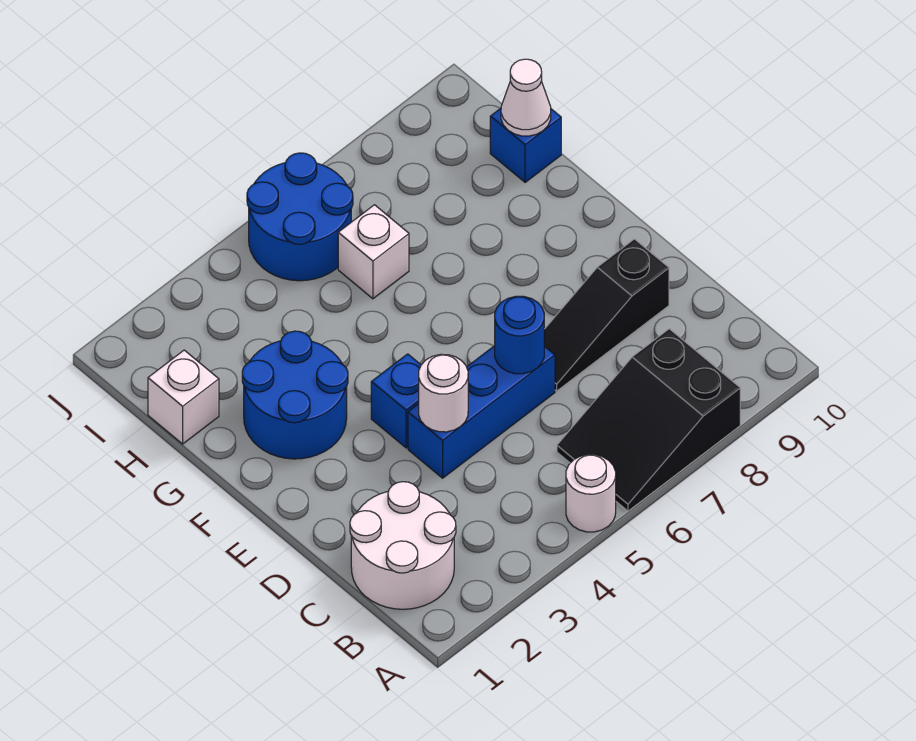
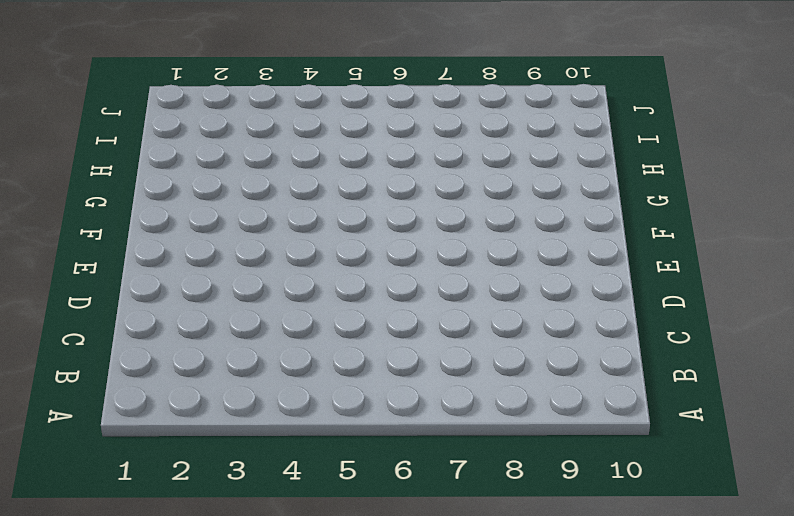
none -> white round brick A5 level 1
none -> black slope A6:B8 level 1 top 8
none -> white round brick B1:C2 level 1

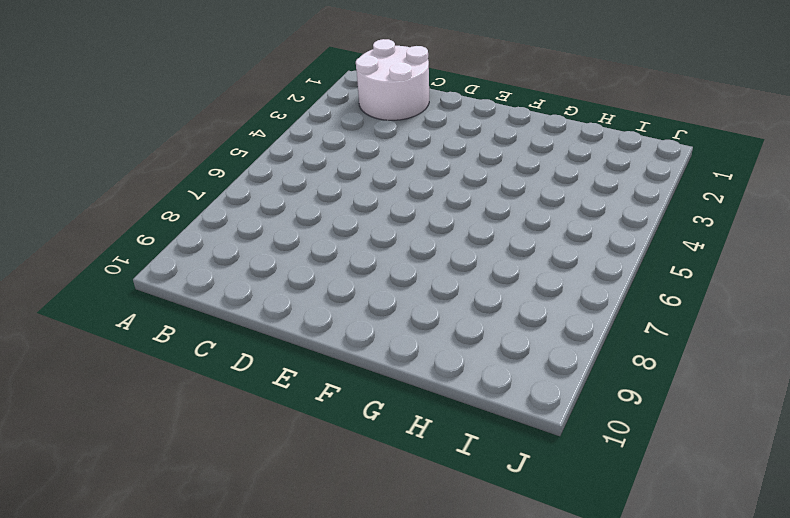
none -> white round brick A5 level 1
none -> black slope A6:B8 level 1 top 8
none -> blue brick D4:D6 level 1

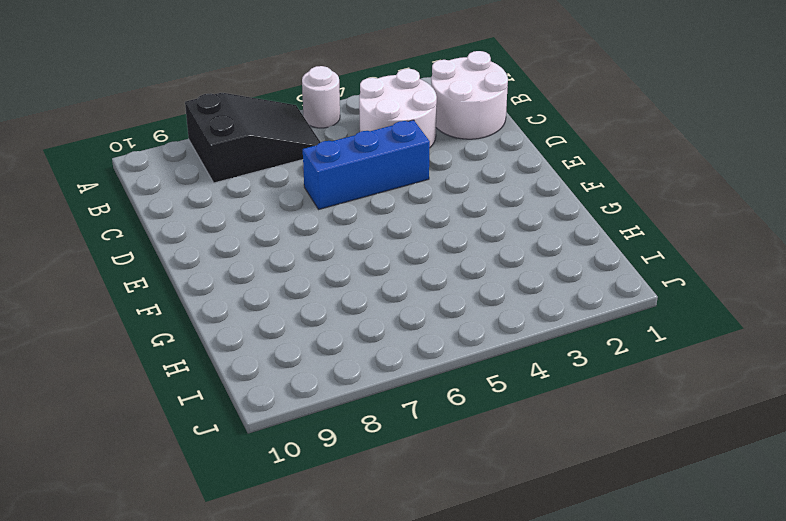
white round brick B3:C4 level 1 -> none
none -> black slope D7:D9 level 1 top 9
none -> blue brick E4 level 1
none -> blue round brick F2:G3 level 1

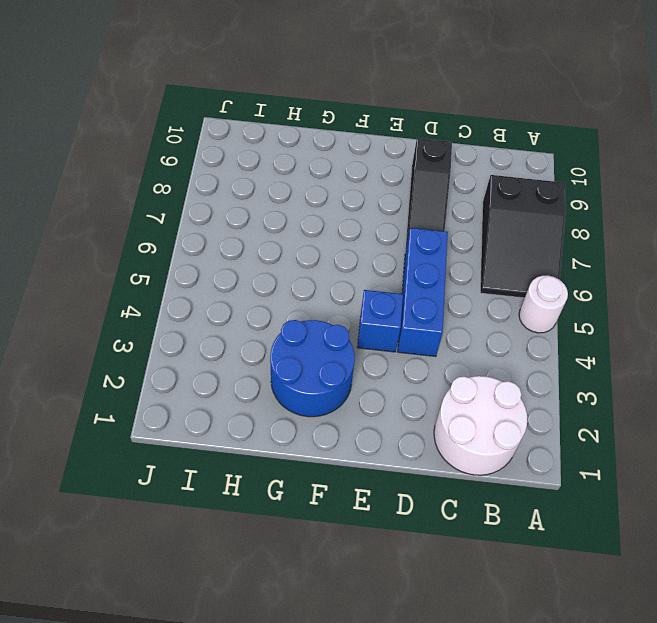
none -> white brick H1 level 1
none -> white brick H6 level 1
none -> blue brick H10 level 1

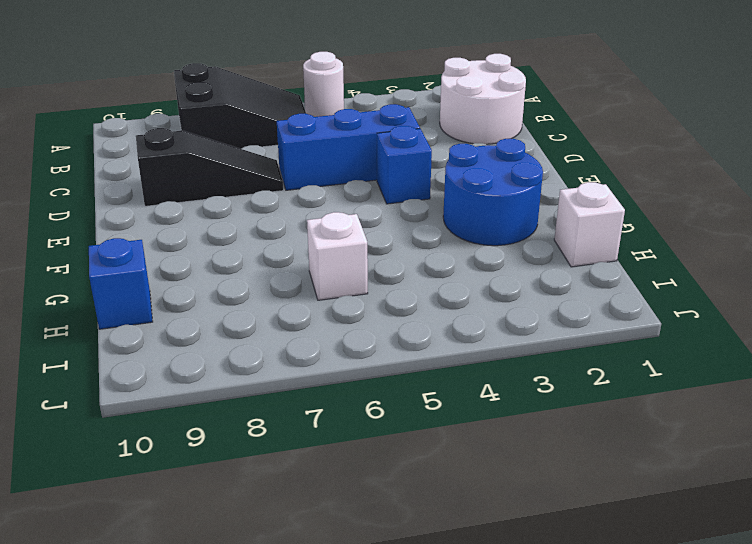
none -> blue round brick I5:J6 level 1
none -> white round brick D4 level 2
none -> blue round brick D6 level 2

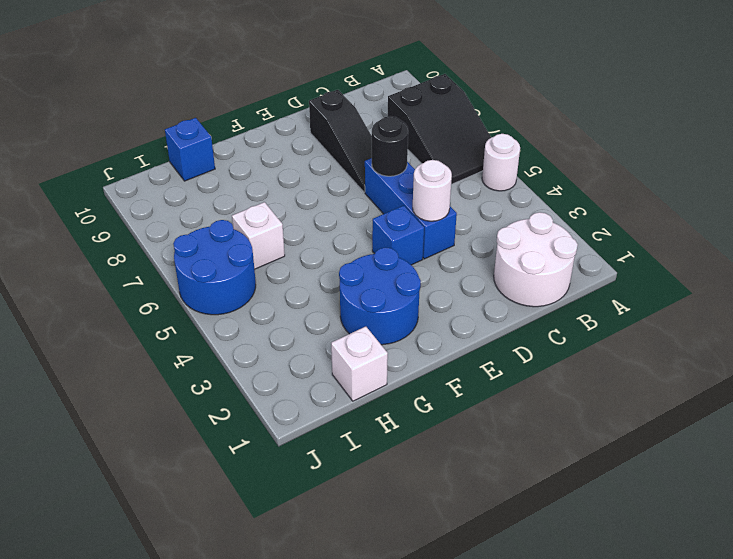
black round brick D6 level 2 -> blue round brick D6 level 2
none -> white cone H10 level 2

